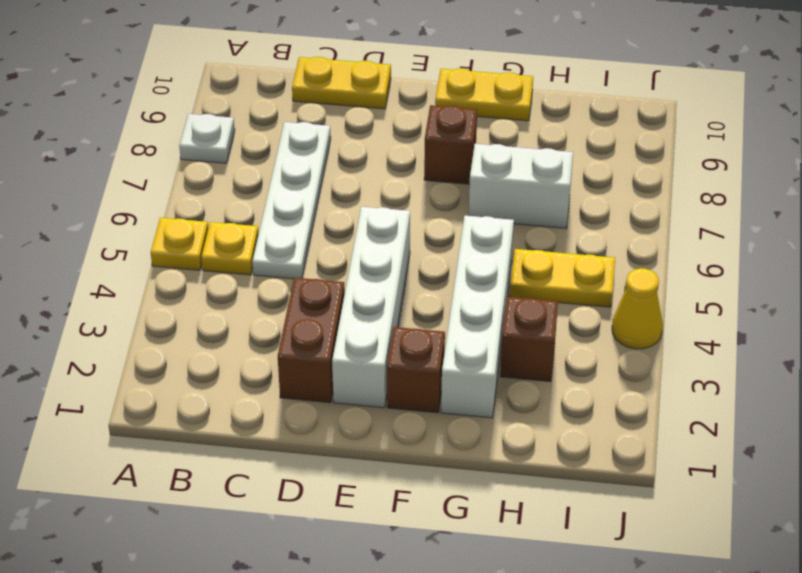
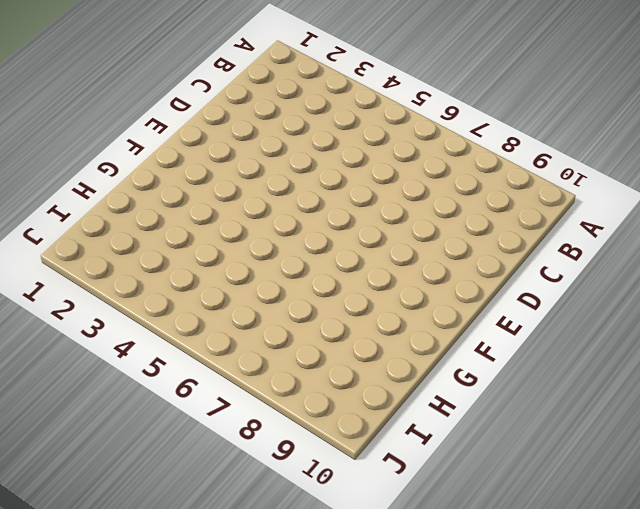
none -> yellow plate A5 level 1
none -> white plate A8 level 1
none -> yellow plate B5 level 1

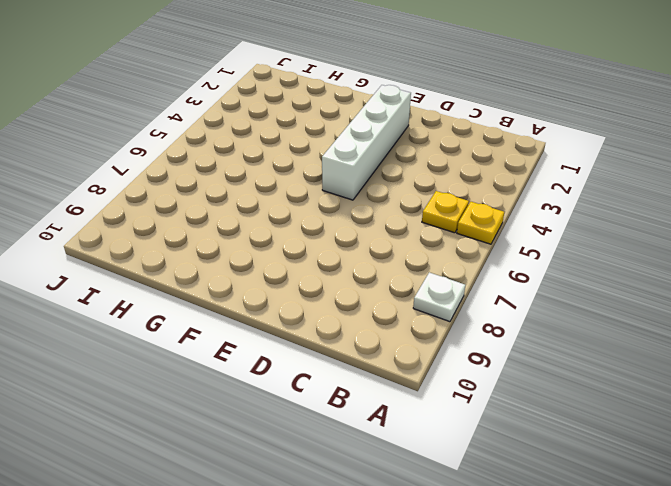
none -> white plate C5:C8 level 1
none -> yellow plate C10:D10 level 1
none -> brown brick D2:D3 level 1

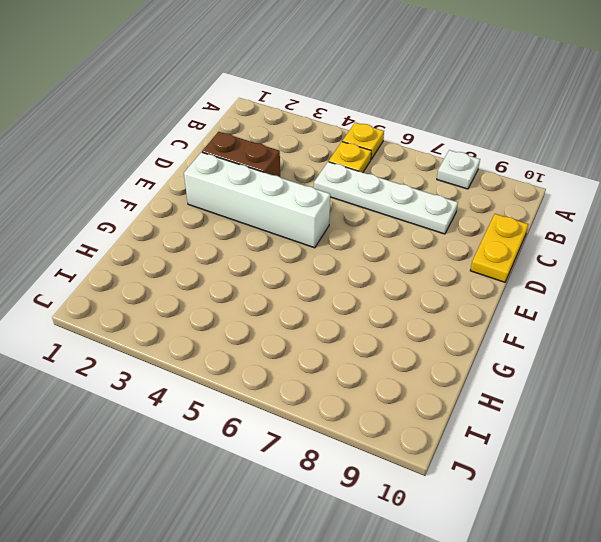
none -> brown brick F2 level 1
none -> brown brick F8 level 1
none -> yellow plate F10:G10 level 1

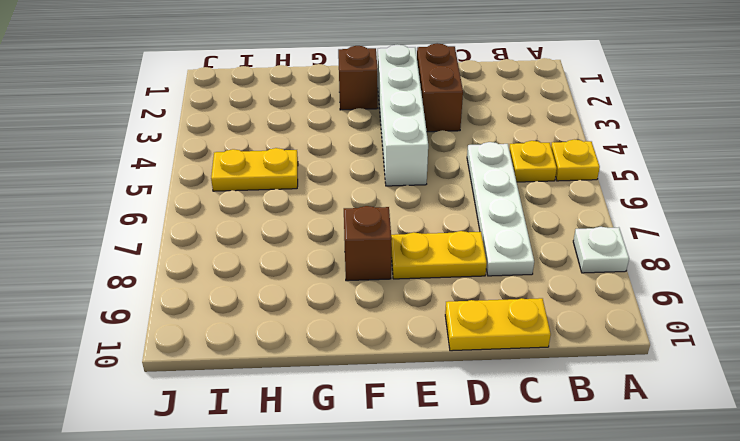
yellow plate D8:E8 level 1 -> yellow plate F10:G10 level 1
none -> white brick G2:G5 level 1
none -> white brick G7:H7 level 1
none -> brown brick H3 level 1

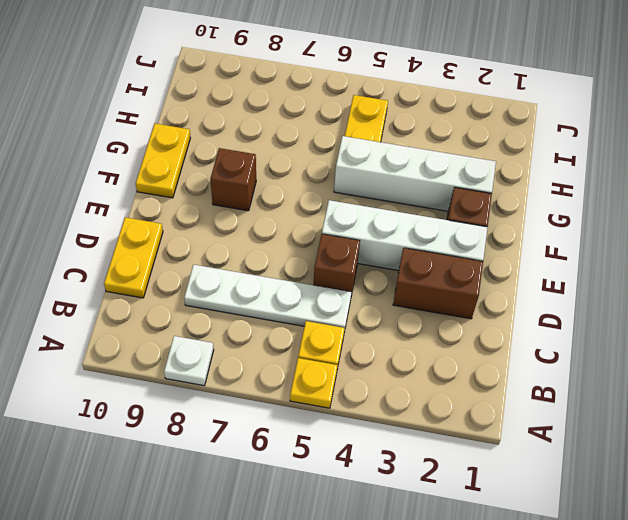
brown brick D5 level 1 -> brown brick H3 level 1
none -> white brick G7:H7 level 1
none -> yellow cone J4 level 1

